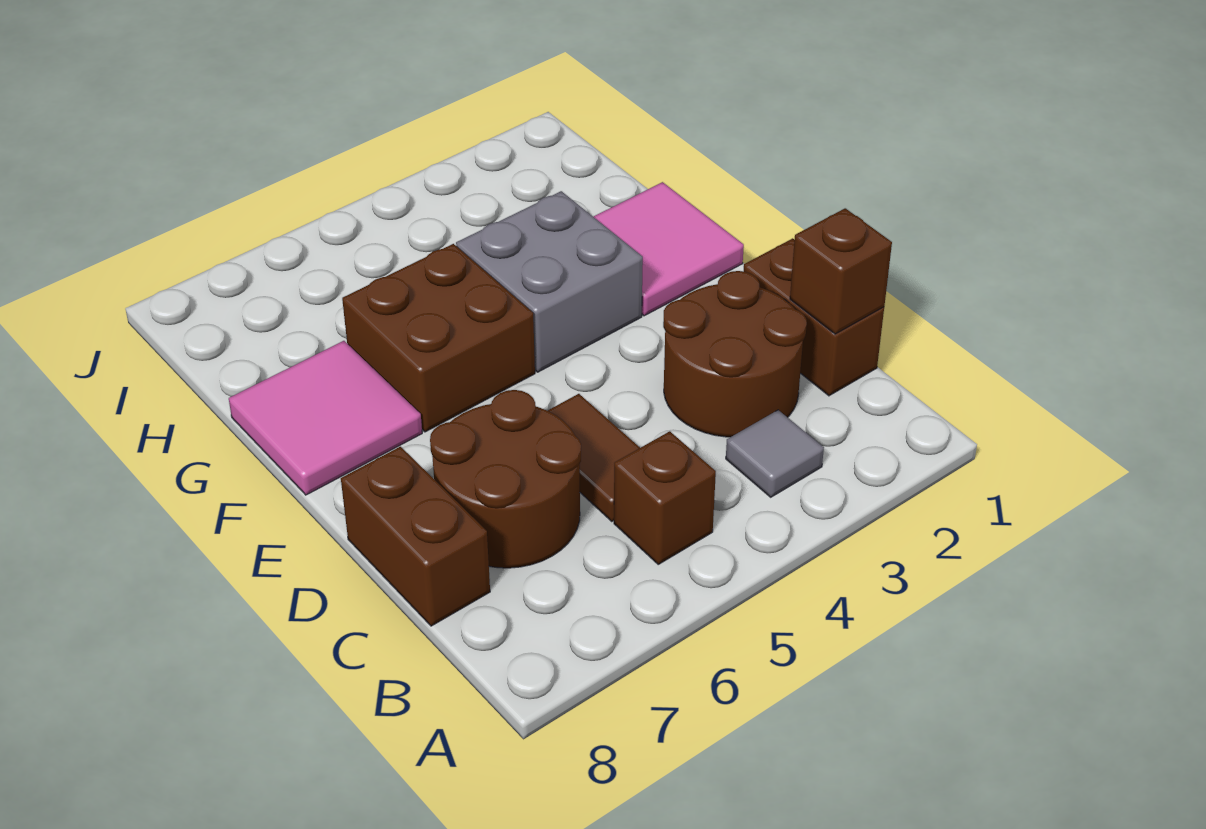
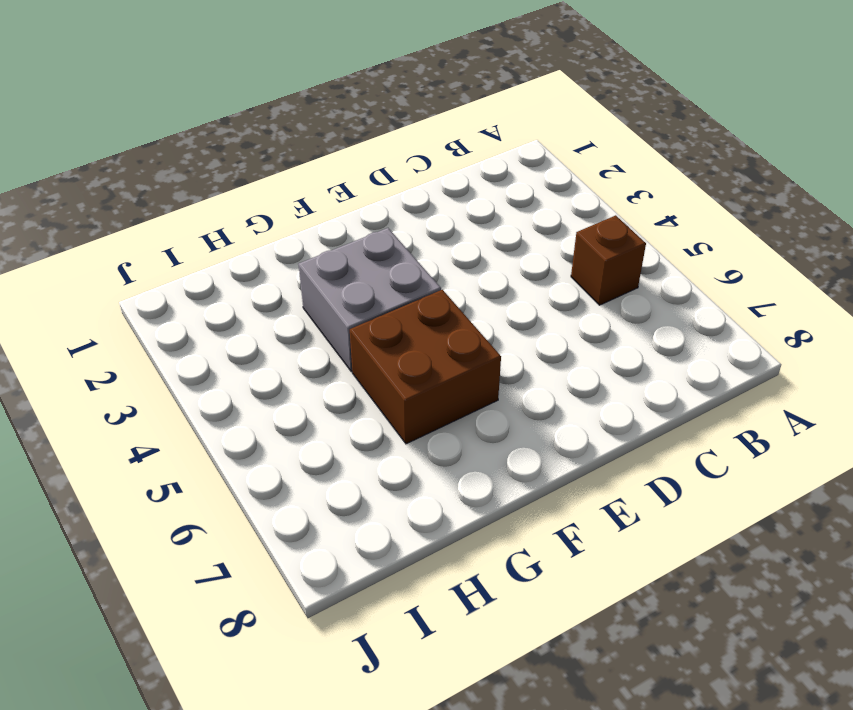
none -> grey tile B3 level 1
none -> brown brick C1:D1 level 1
none -> brown round brick C2:D3 level 1

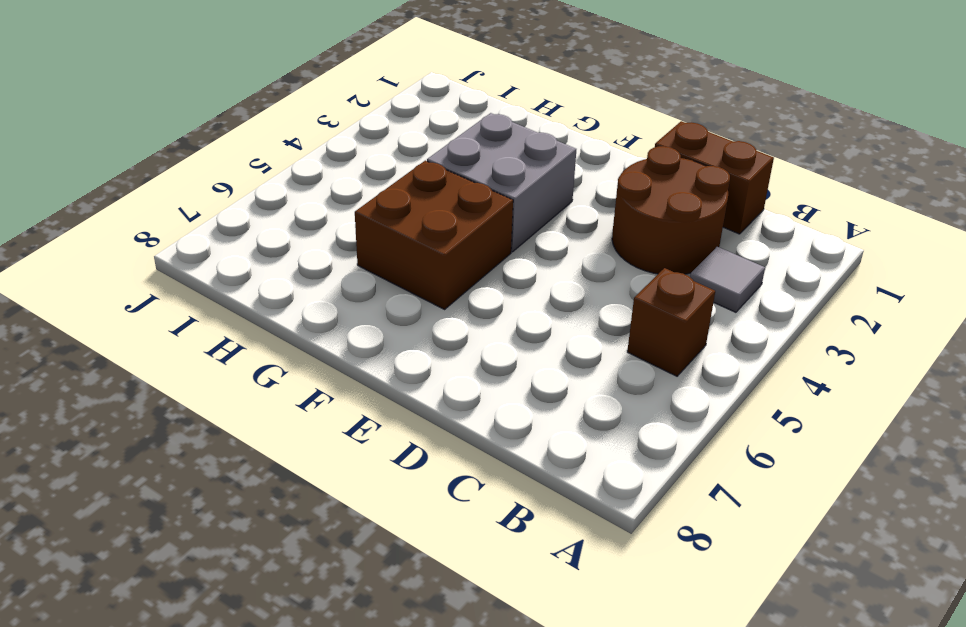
none -> brown tile C5:D5 level 1
none -> brown round brick C6:D7 level 1
none -> brown brick C8:D8 level 1

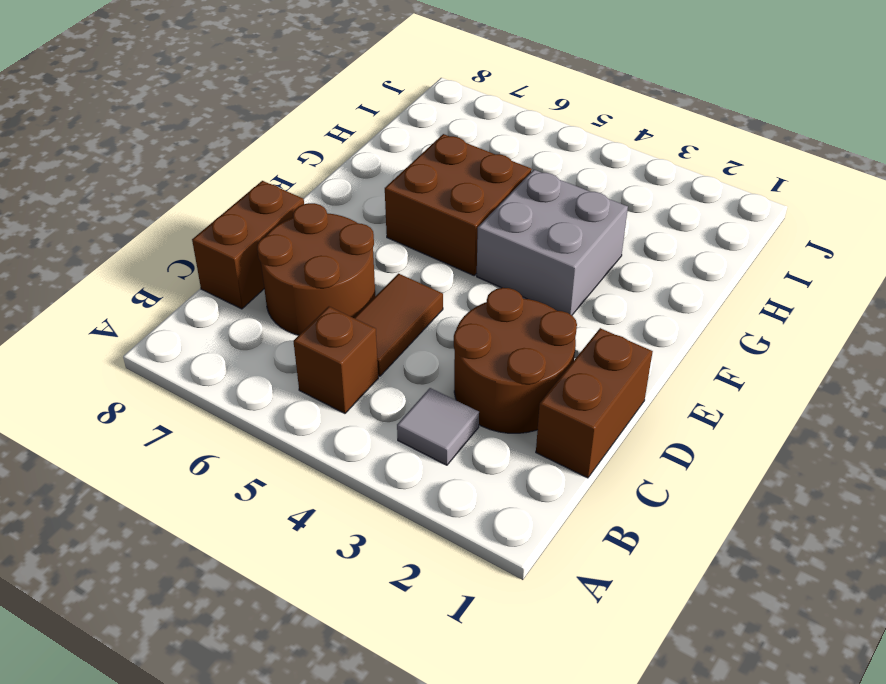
none -> pink tile F1:G2 level 1
none -> pink tile F7:G8 level 1
none -> brown brick C1 level 2

